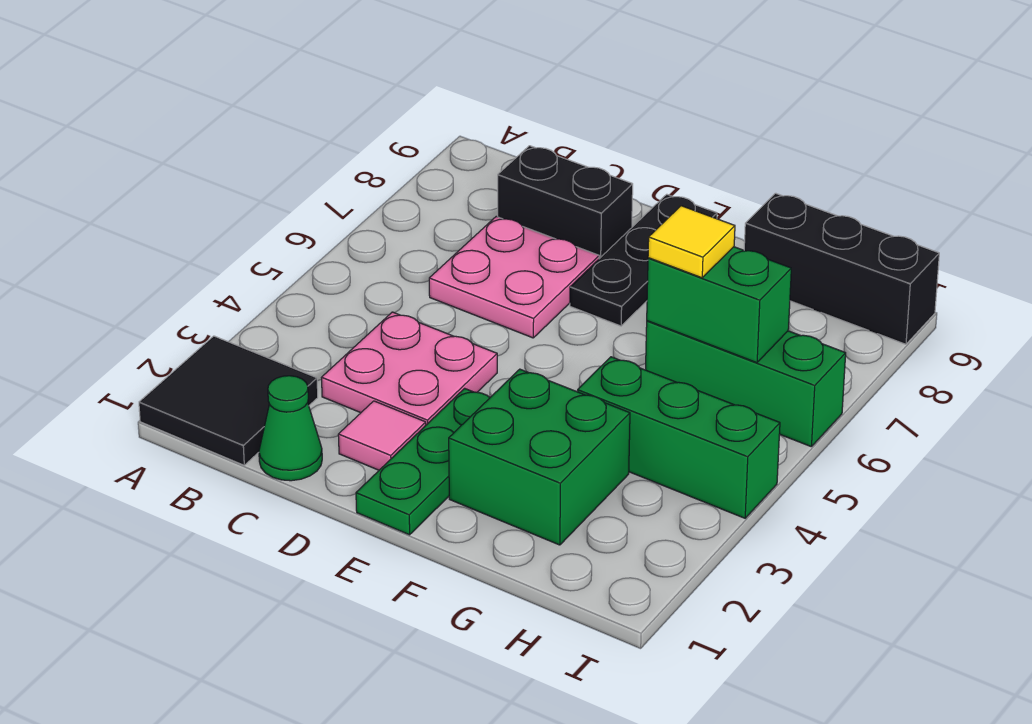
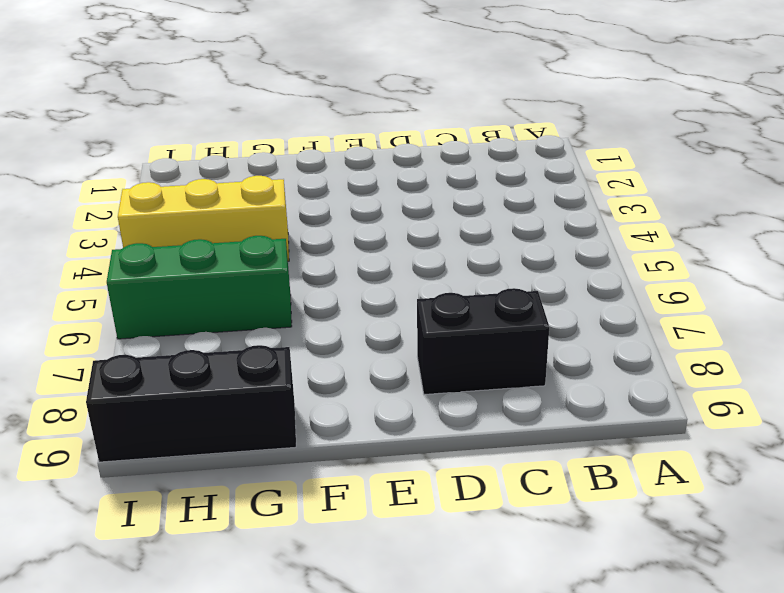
yellow brick G4:I4 level 1 -> green brick G4:I4 level 1
none -> black tile A1:B2 level 1
none -> green cone C1 level 1
none -> pink plate C3:D4 level 1

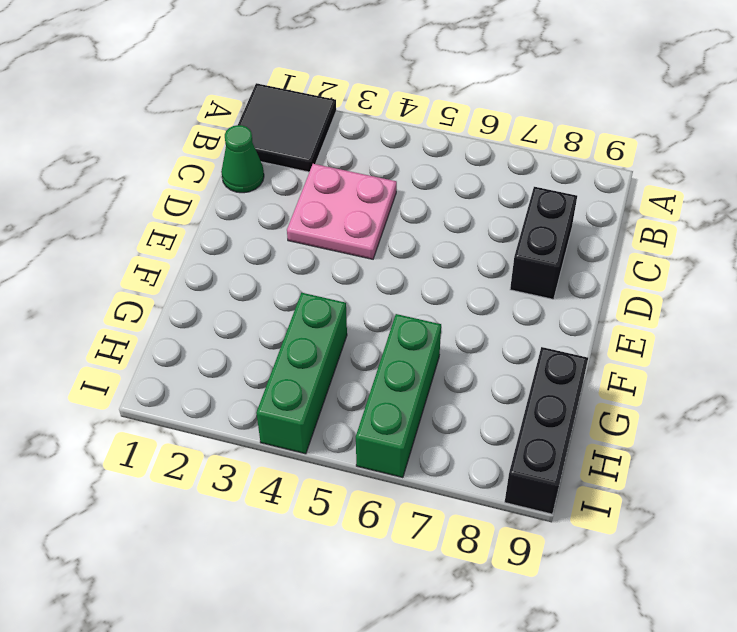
none -> pink plate C6:D7 level 1
none -> pink tile D2 level 1
none -> green plate E1:E3 level 1

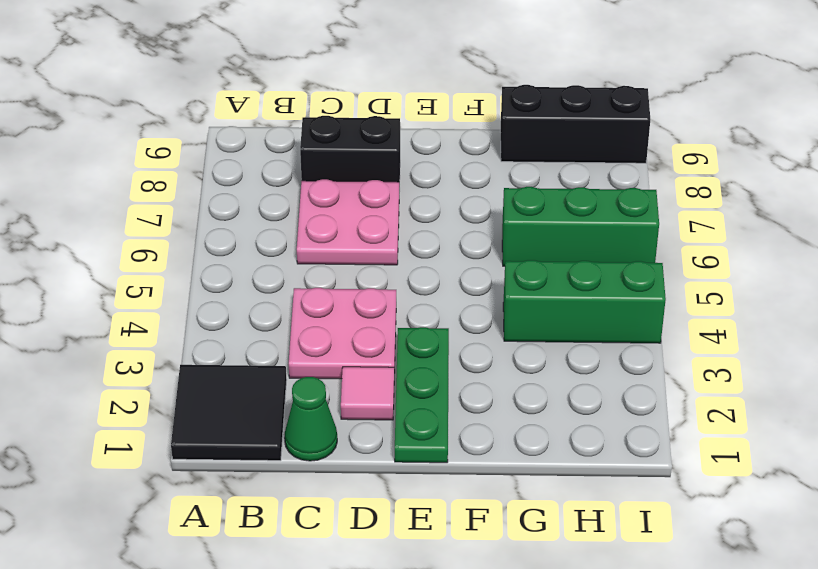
none -> black plate E7:E9 level 1
none -> green brick F2:G3 level 1
none -> green brick G6:H6 level 2

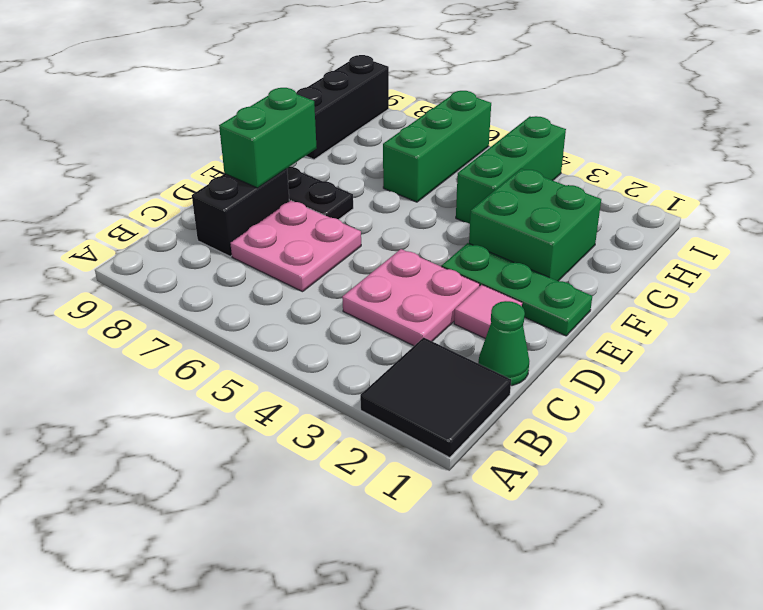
green brick D8:E8 level 2 -> green brick G6:H6 level 2
none -> yellow tile G6 level 3

